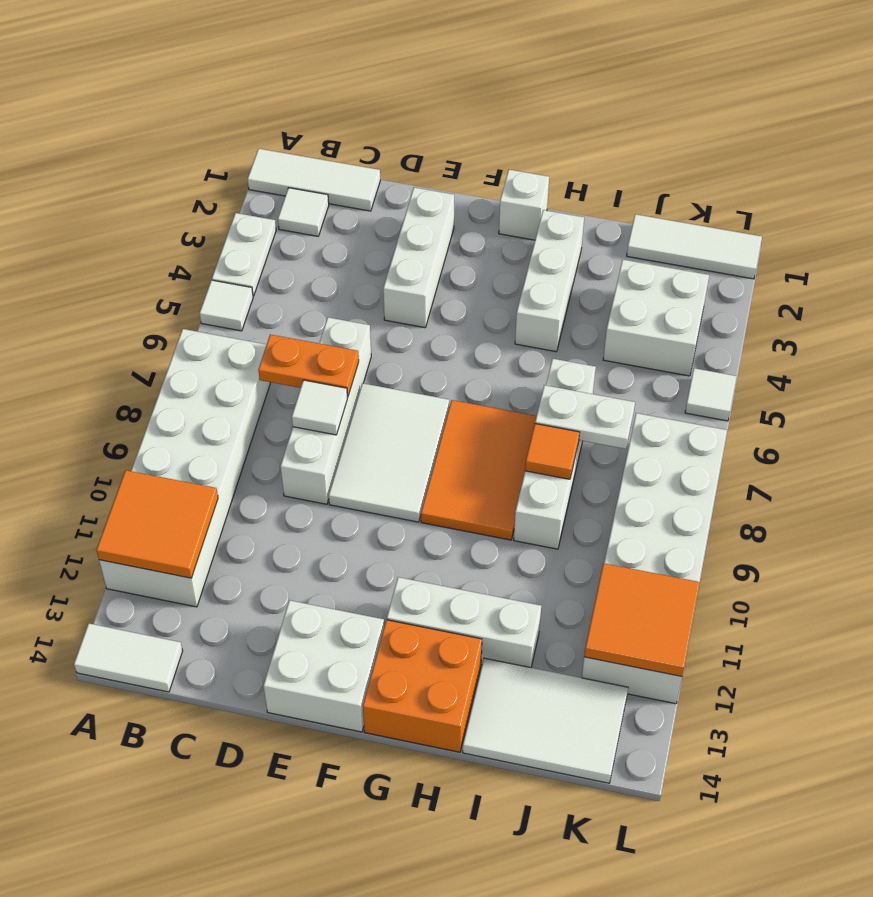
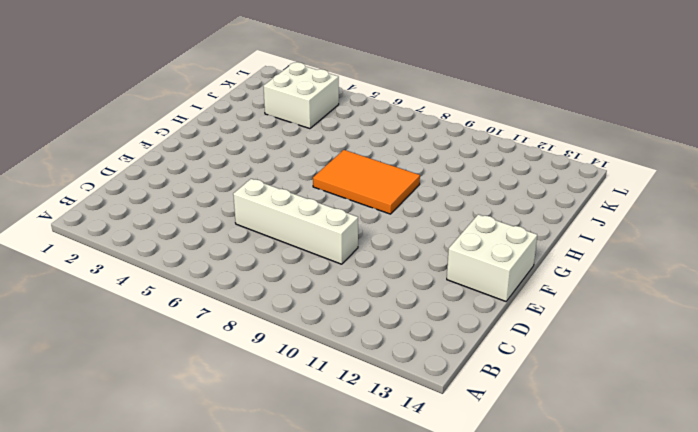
none -> white tile A1:C1 level 1
none -> white plate A3:A4 level 1
none -> white tile A5 level 1

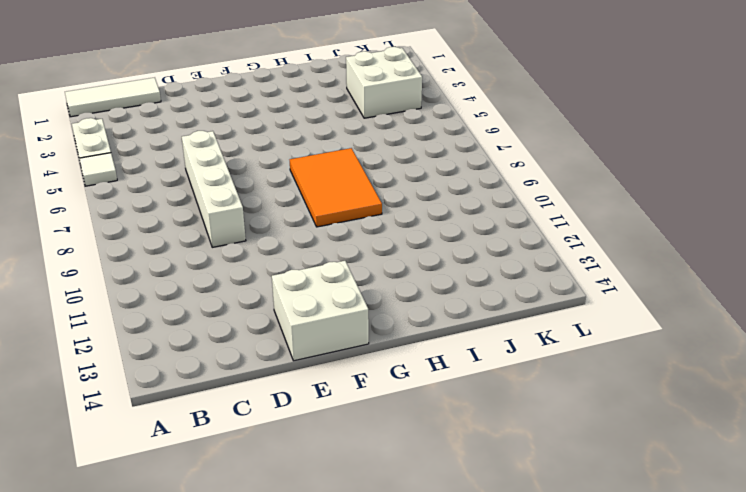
none -> white brick A7:B12 level 1
none -> white tile A14:B14 level 1
none -> white tile B2 level 1

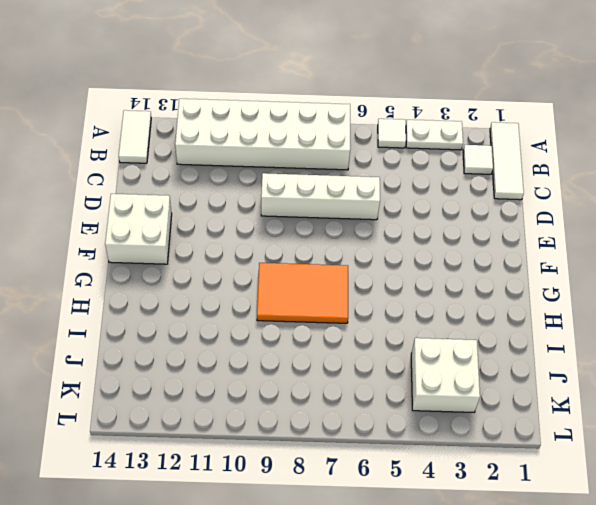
none -> white brick E2:E4 level 1
none -> white tile E7:F9 level 1
none -> white brick G1 level 1

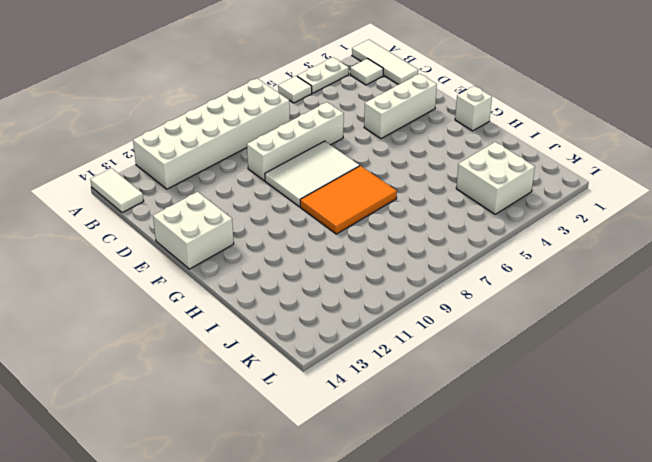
none -> white brick G12:I12 level 1
none -> orange brick G13:H14 level 1
none -> white brick H2:H4 level 1

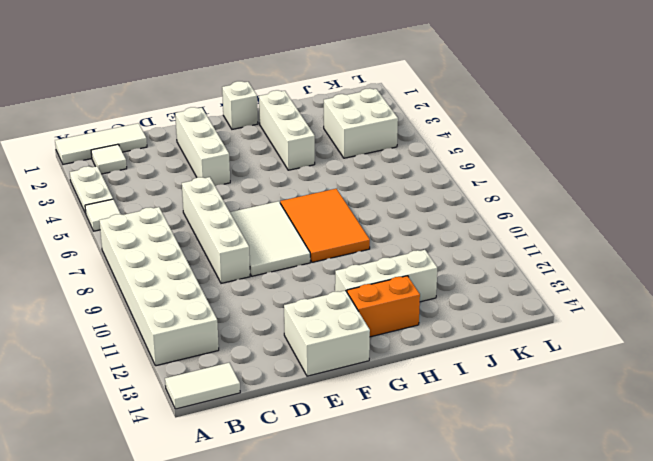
orange brick G13:H13 level 1 -> orange brick G13:H14 level 1
none -> white brick I6:I9 level 1
none -> white tile I13:K14 level 1
none -> white tile J1:L1 level 1

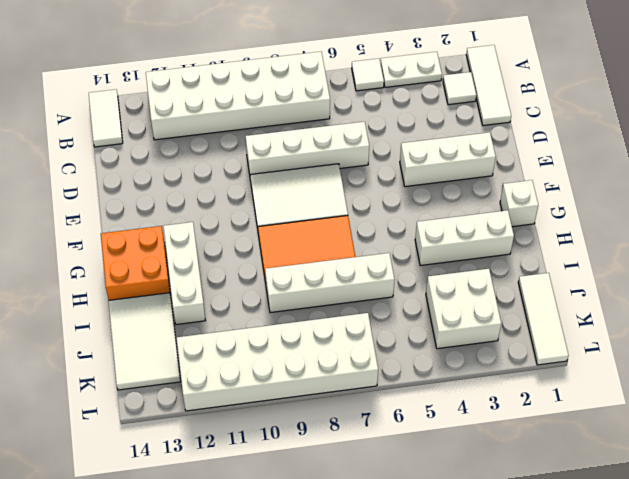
none -> white brick E13:F14 level 1
none -> white tile L5 level 1
none -> orange tile A11:B12 level 2

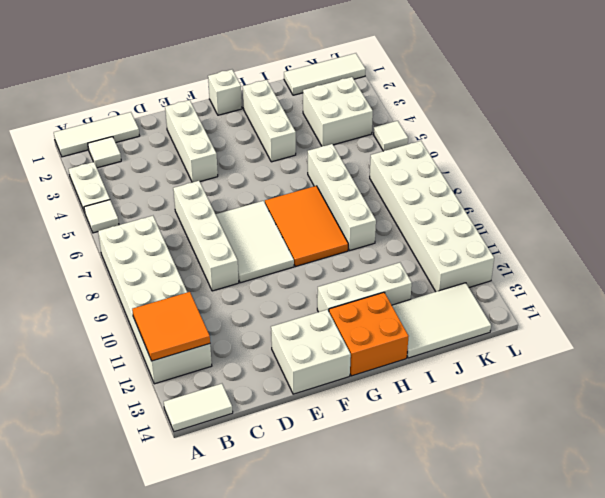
none -> orange plate C7:D7 level 2
none -> white tile D8 level 2
none -> white plate I7:J7 level 2

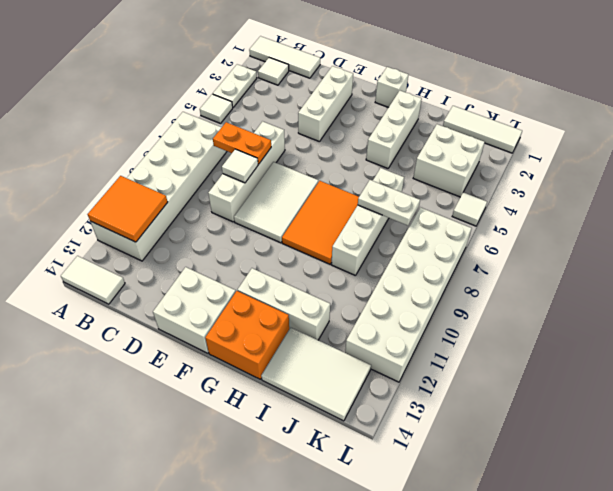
none -> orange tile I8 level 2
none -> orange tile K11:L12 level 2

